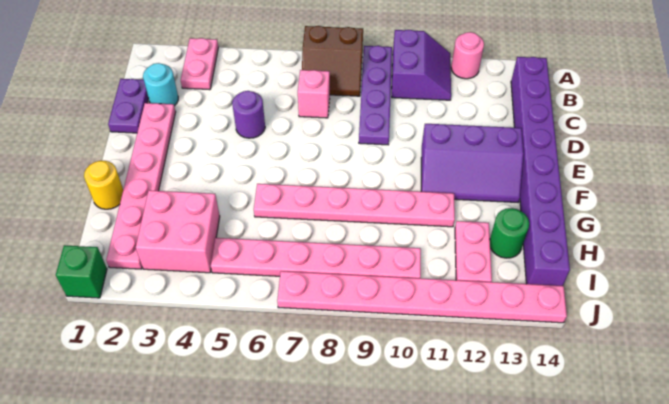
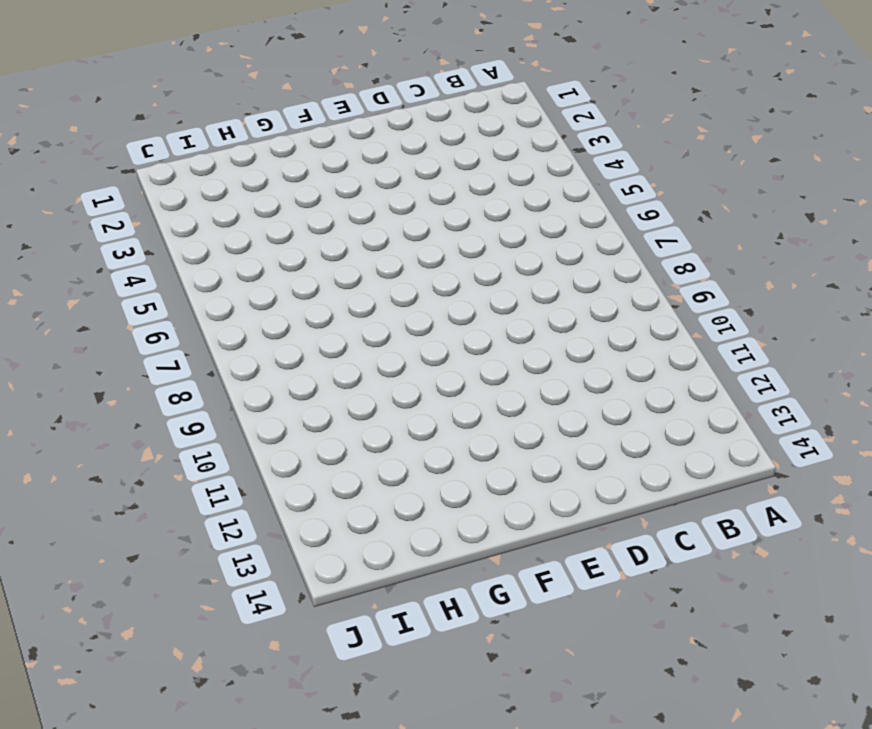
none -> pink plate A3:B3 level 1
none -> brown slope A7:B8 level 1 top A
none -> purple plate A9:D9 level 1

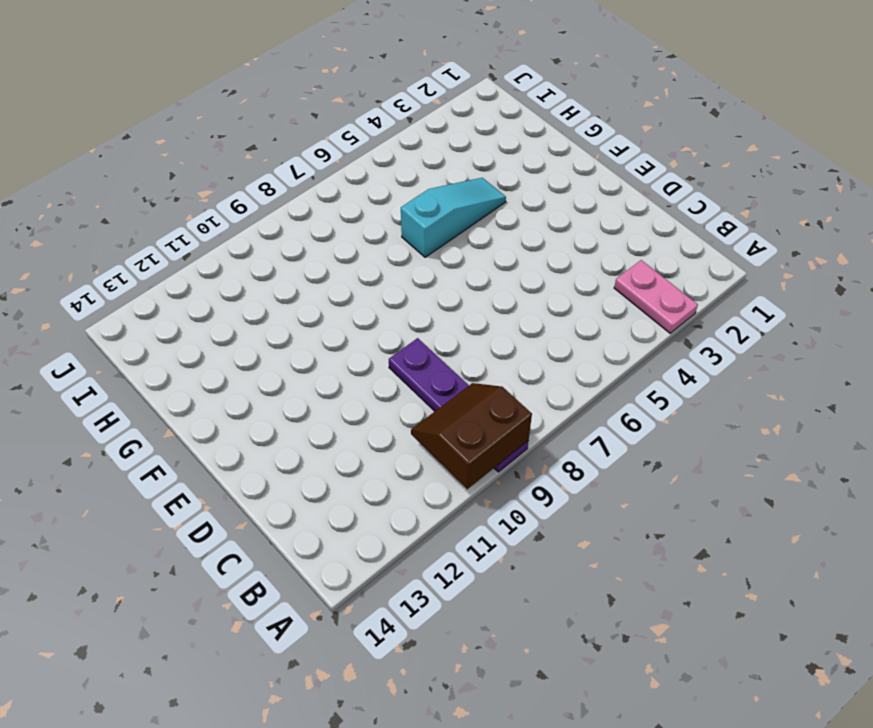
brown slope A9:B10 level 2 top A -> brown slope A7:B8 level 1 top A
cyan slope G4:G6 level 1 top 6 -> pink plate G6:G11 level 1
none -> purple slope A10:B11 level 1 top 10
none -> pink round brick A12 level 1
none -> purple brick B14:I14 level 1

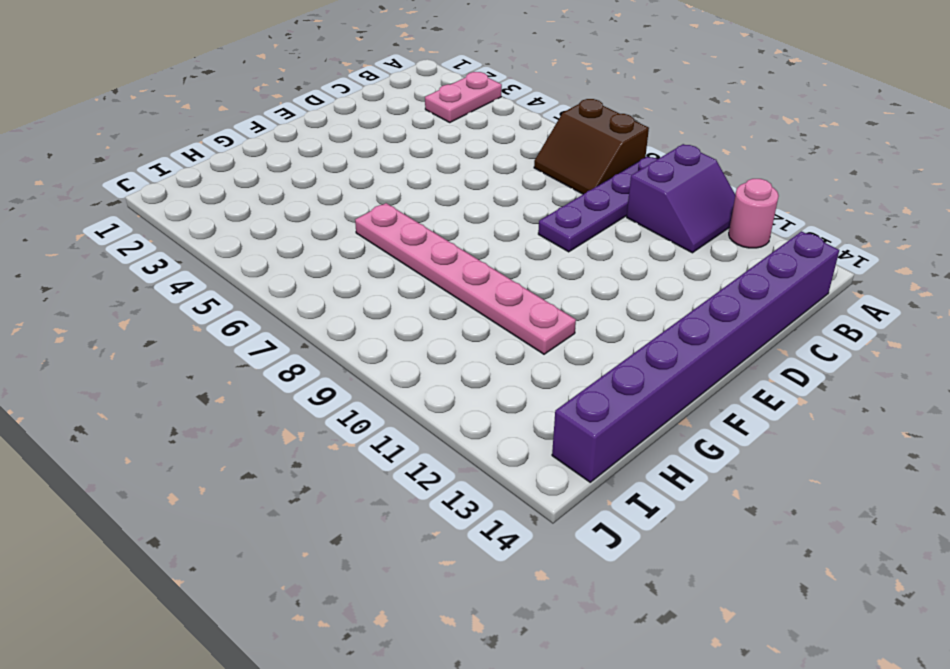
none -> purple plate C1:D1 level 1
none -> cyan round brick C2 level 1
none -> pink brick C7 level 1

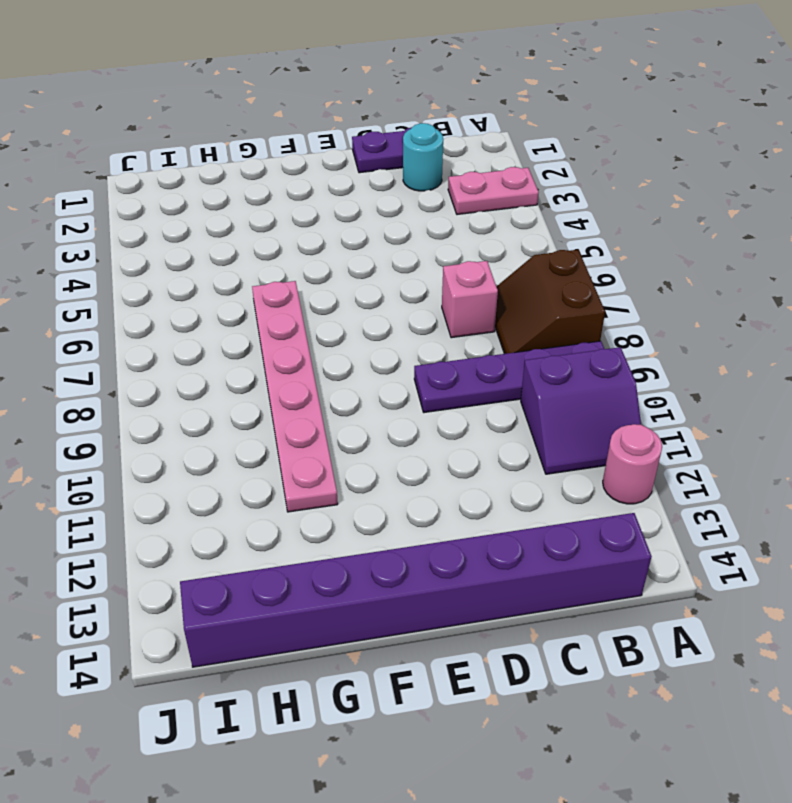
none -> pink plate D2:I2 level 1
none -> purple round brick D5 level 1
none -> purple slope E11:F13 level 1 top E

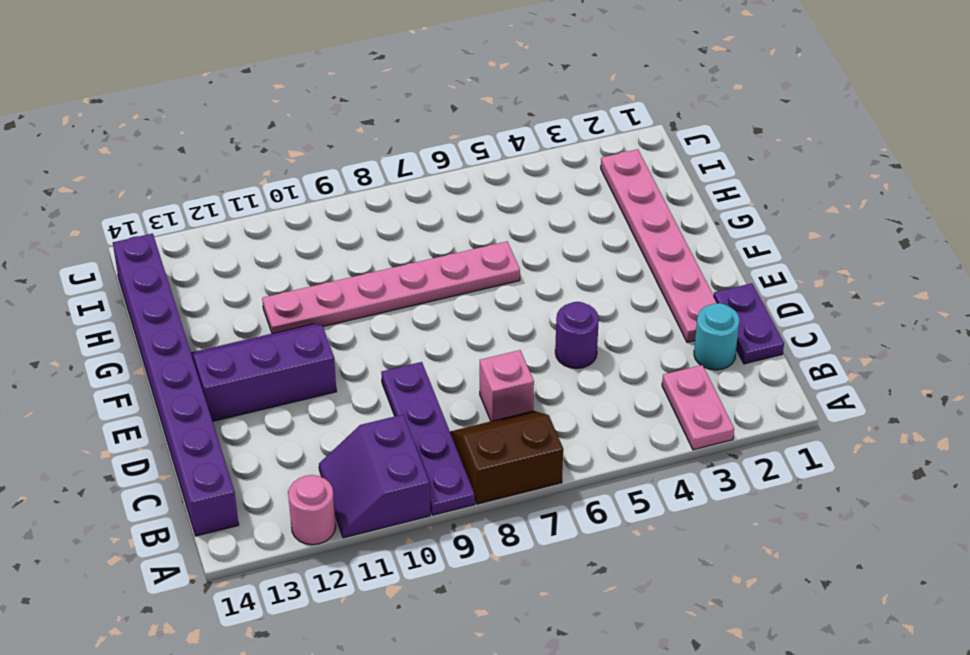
none -> yellow round brick G1 level 1
none -> pink brick H3:I4 level 1
none -> pink plate H12:I12 level 1

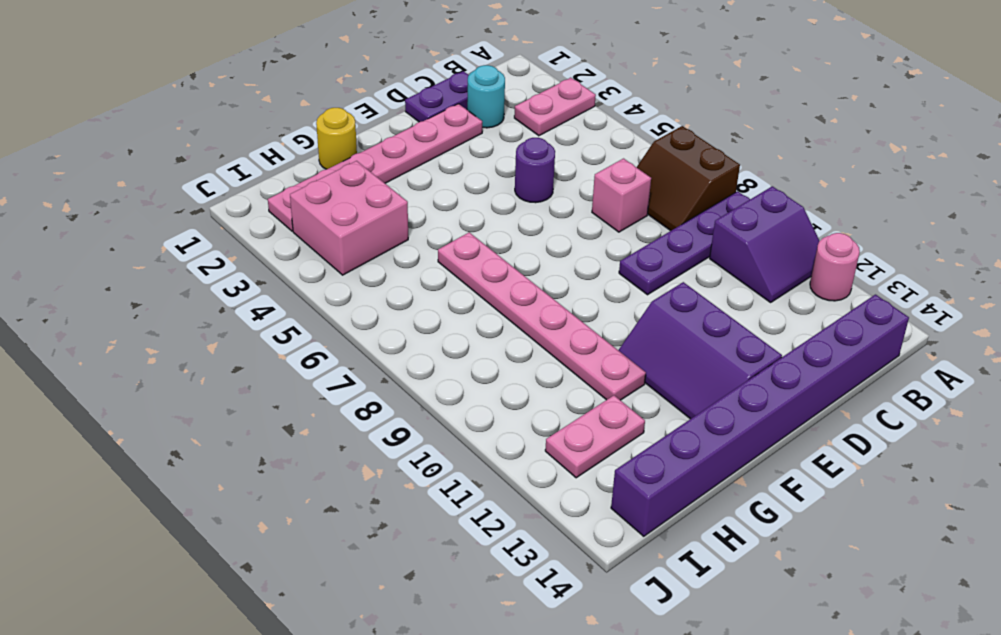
none -> green round brick H13 level 1
none -> pink plate I5:I10 level 1
none -> green brick J1 level 1

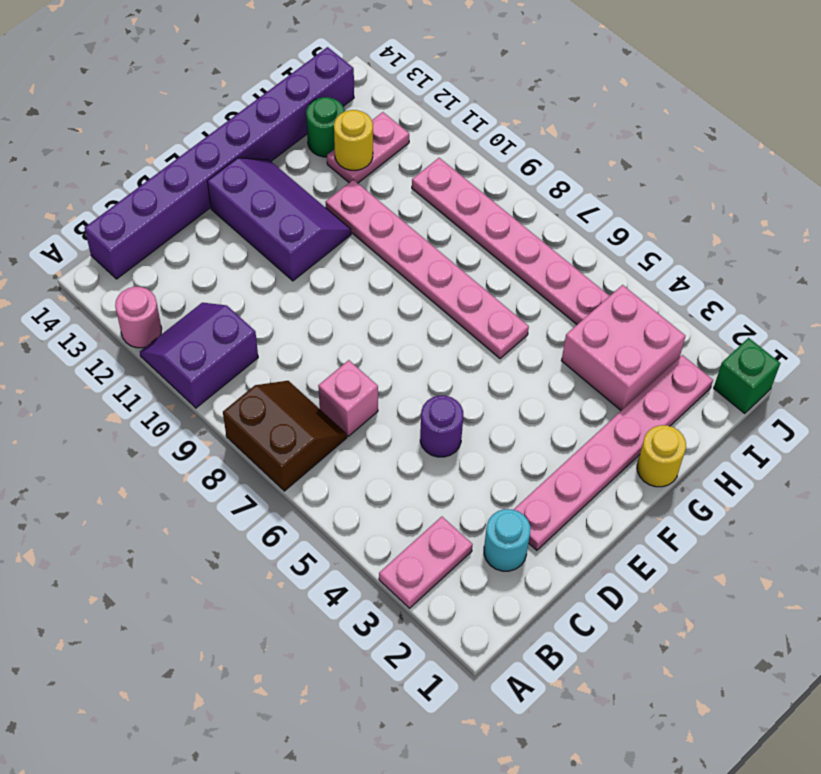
yellow round brick H12 level 2 -> none
none -> purple plate A9:D9 level 1
none -> purple plate C1:D1 level 1
none -> pink plate J7:J14 level 1

